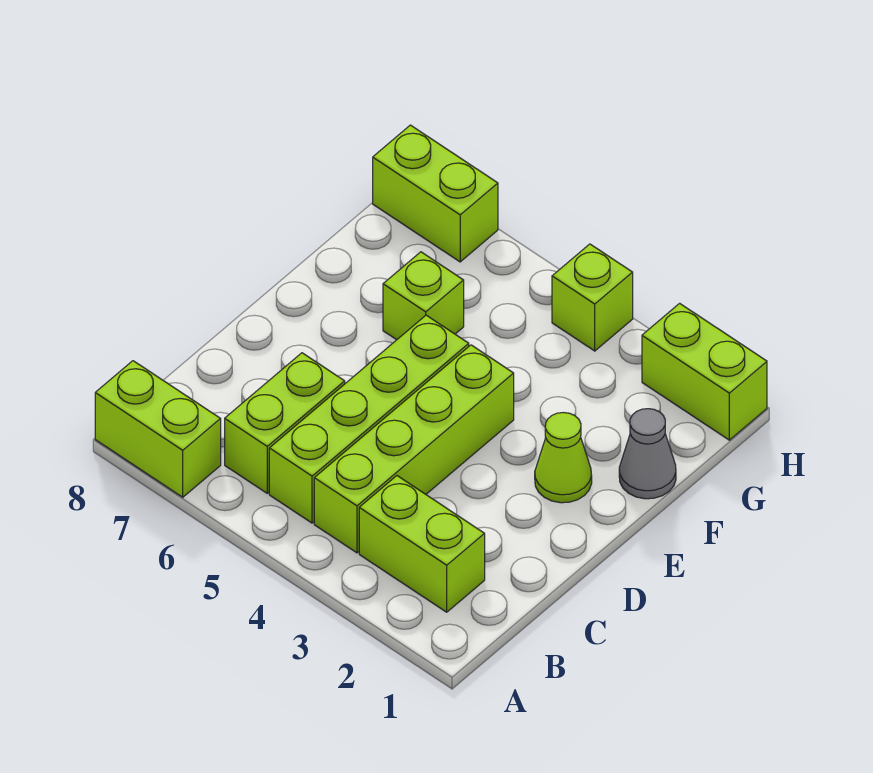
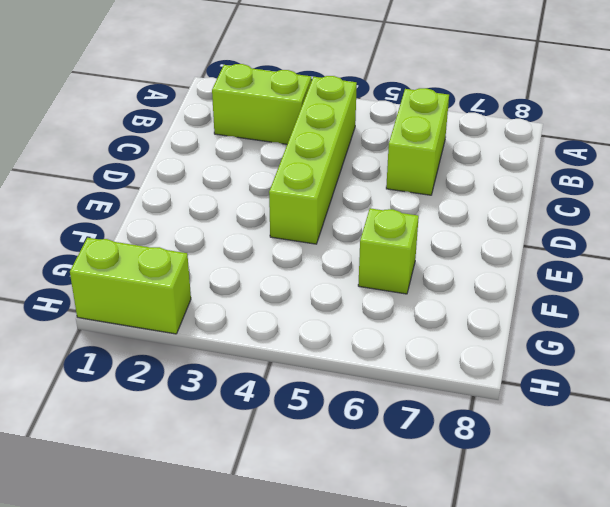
none -> lime brick A7:A8 level 1
none -> lime brick B5:E5 level 1

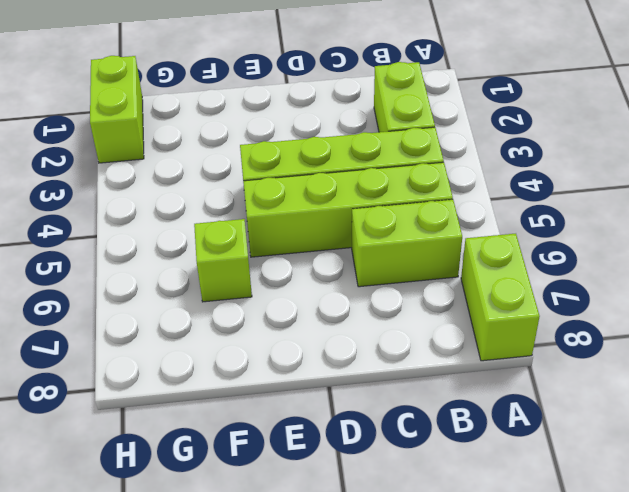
none -> lime cone E2 level 1
none -> grey cone F1 level 1

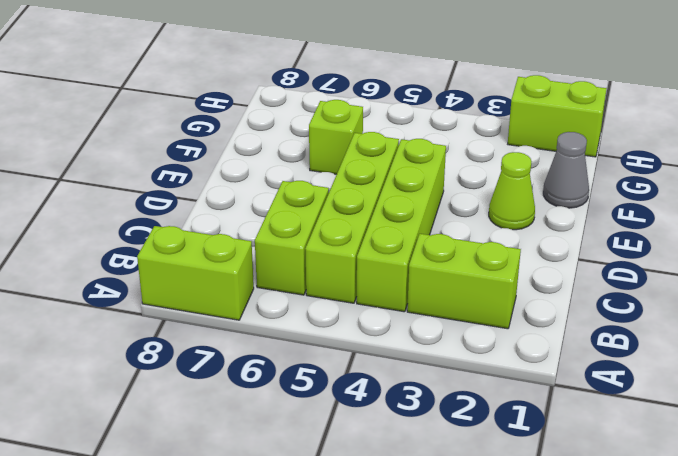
none -> lime brick H4 level 1
none -> lime brick H7:H8 level 1

